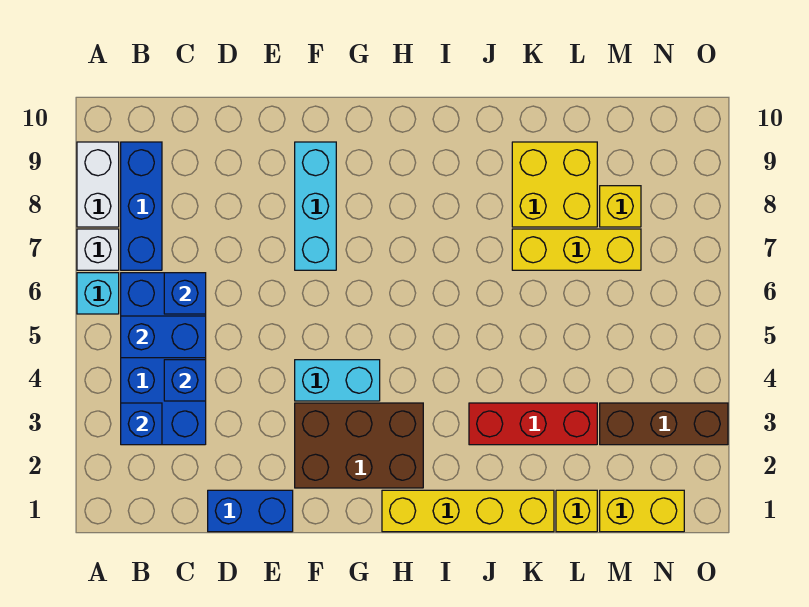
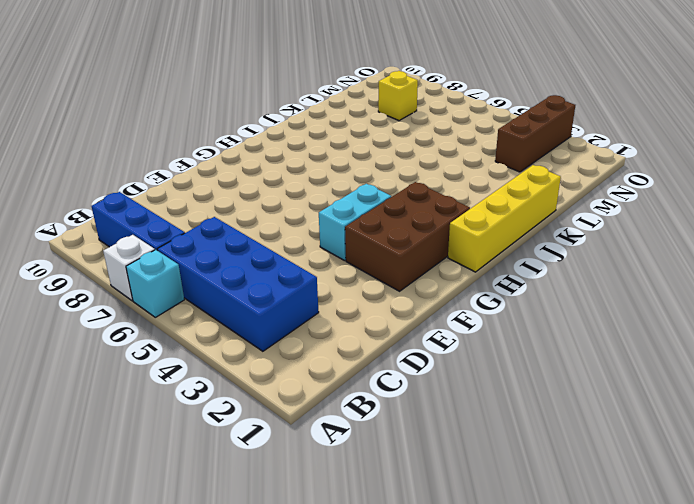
none -> white brick A8:A9 level 1
none -> blue brick D1:E1 level 1
none -> cyan brick F7:F9 level 1

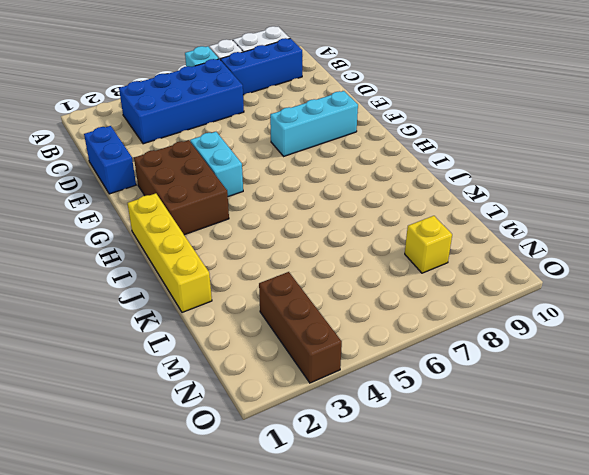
none -> red brick J3:L3 level 1
none -> yellow brick K7:M7 level 1
none -> yellow brick K8:L9 level 1

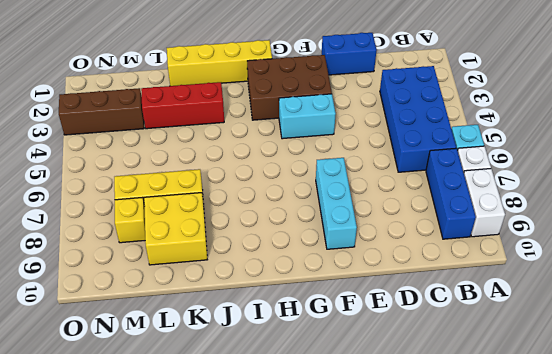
none -> yellow brick L1 level 1
none -> yellow brick M1:N1 level 1
none -> blue brick B3 level 2

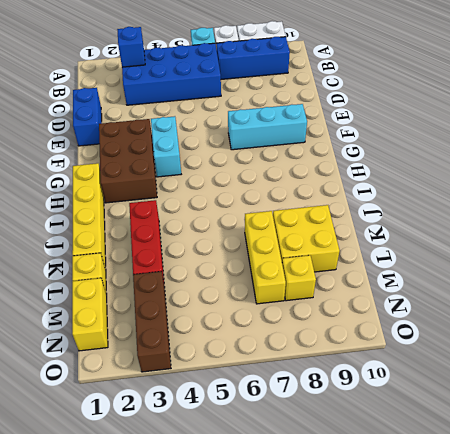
none -> blue brick B5:C5 level 2
none -> blue brick C4 level 2
none -> blue brick C6 level 2

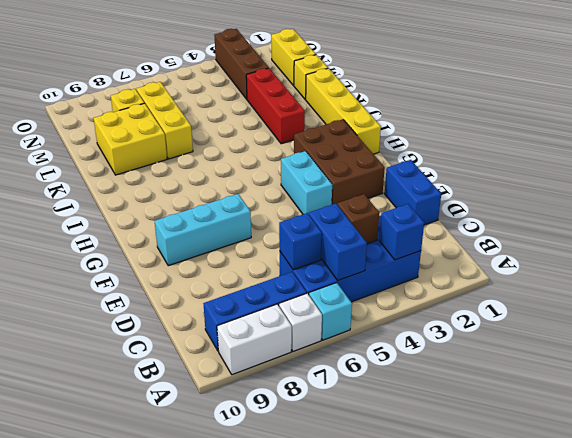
brown brick C4 level 2 -> blue brick C4 level 2

